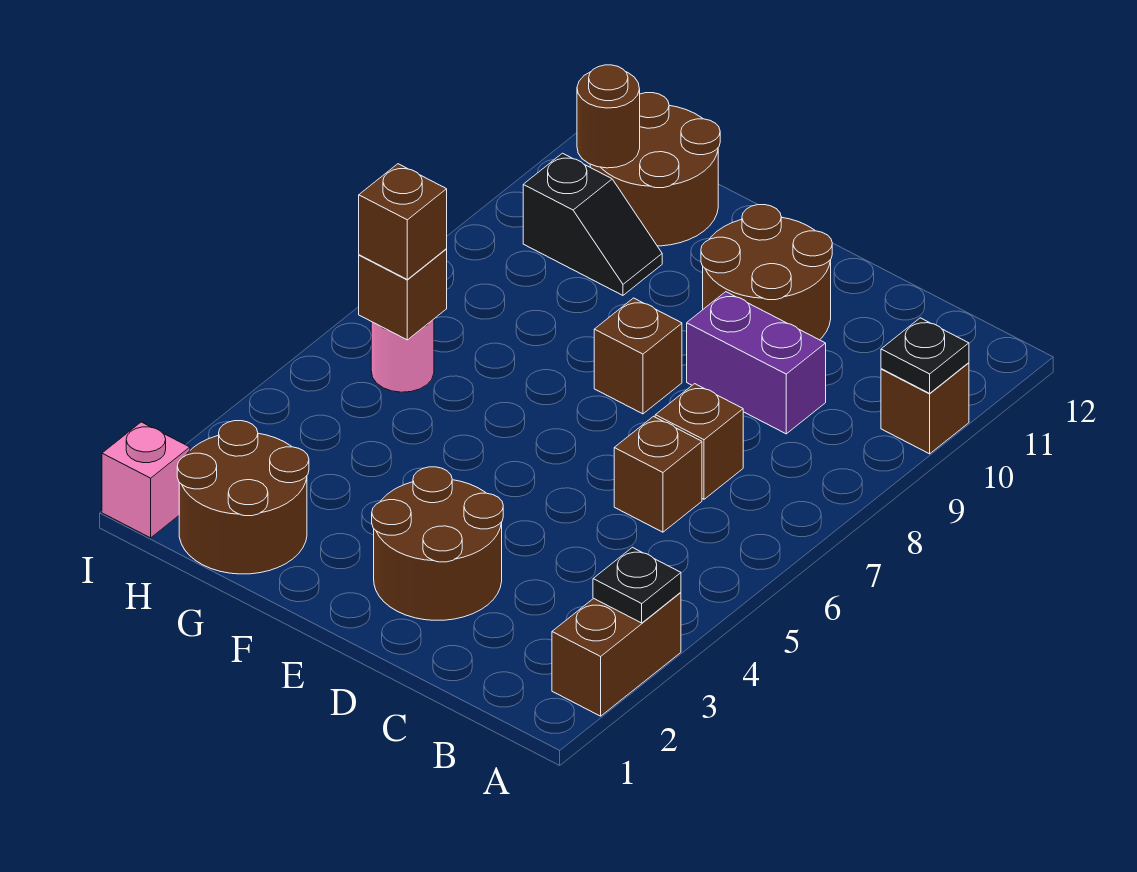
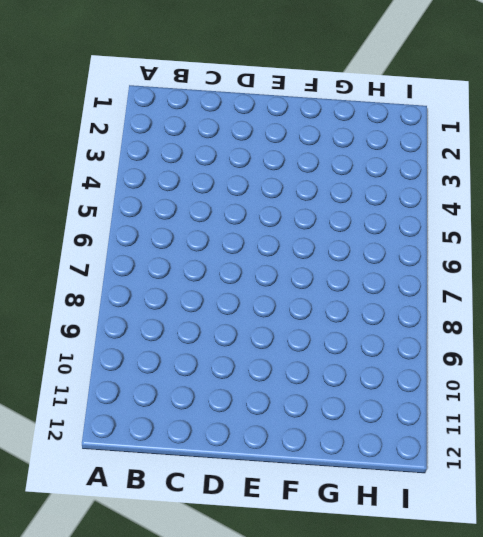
none -> brown brick A2:A3 level 1
none -> brown brick A10 level 1
none -> brown brick C6 level 1

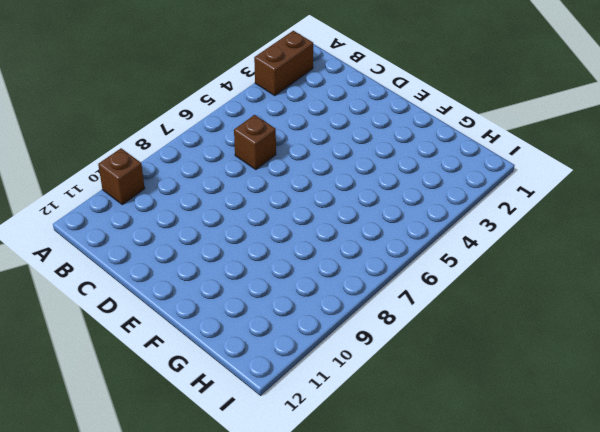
none -> brown brick C7 level 1
none -> purple brick C9:D9 level 1
none -> brown round brick D2:E3 level 1

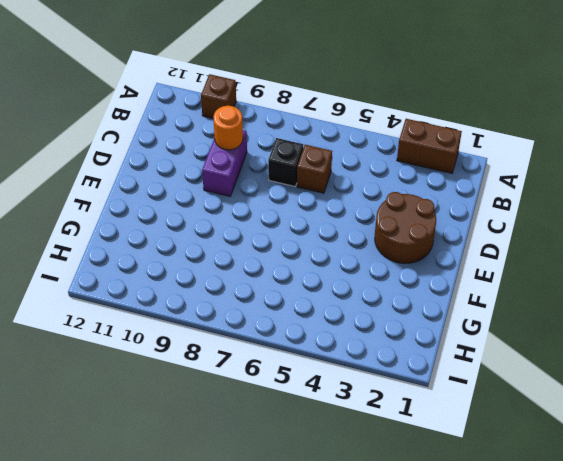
black brick C7 level 1 -> brown brick C7 level 1
orange round brick C9 level 2 -> none
none -> brown round brick D10:E11 level 1
none -> brown brick E8 level 1
none -> brown round brick G1:H2 level 1

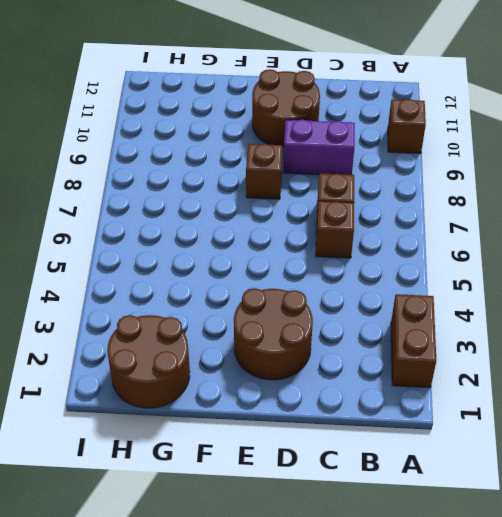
none -> black slope G10:H10 level 1 top H
none -> brown round brick G11:H12 level 1
none -> pink round brick H6 level 1

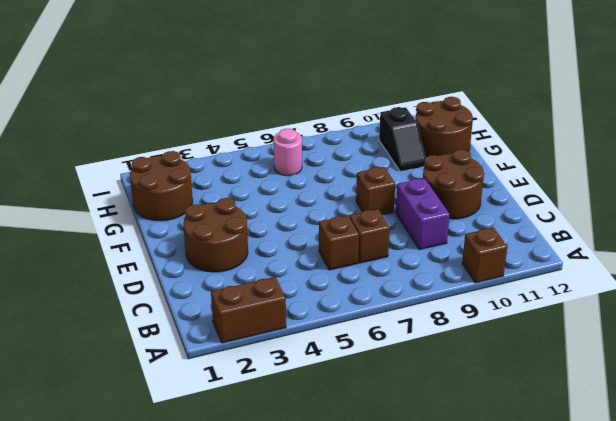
none -> pink brick I1 level 1
none -> black plate A3 level 2
none -> black plate A10 level 2

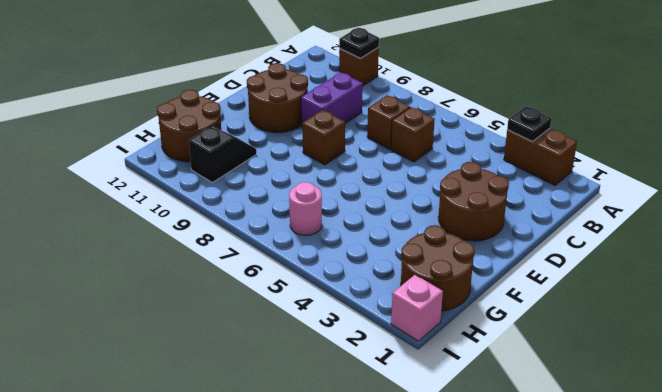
none -> brown brick H6 level 2
none -> brown round brick H11 level 2
none -> brown brick H6 level 3

